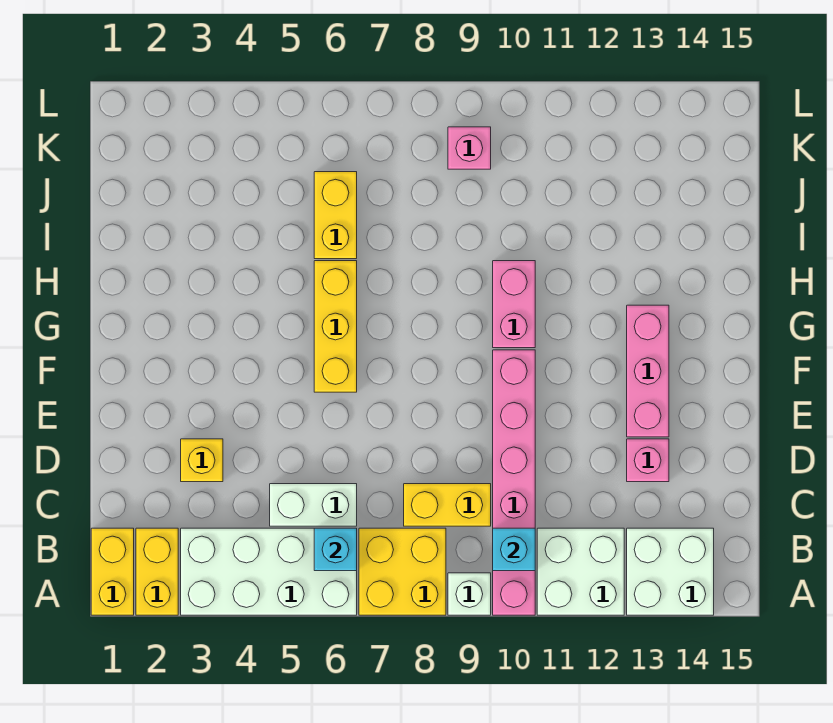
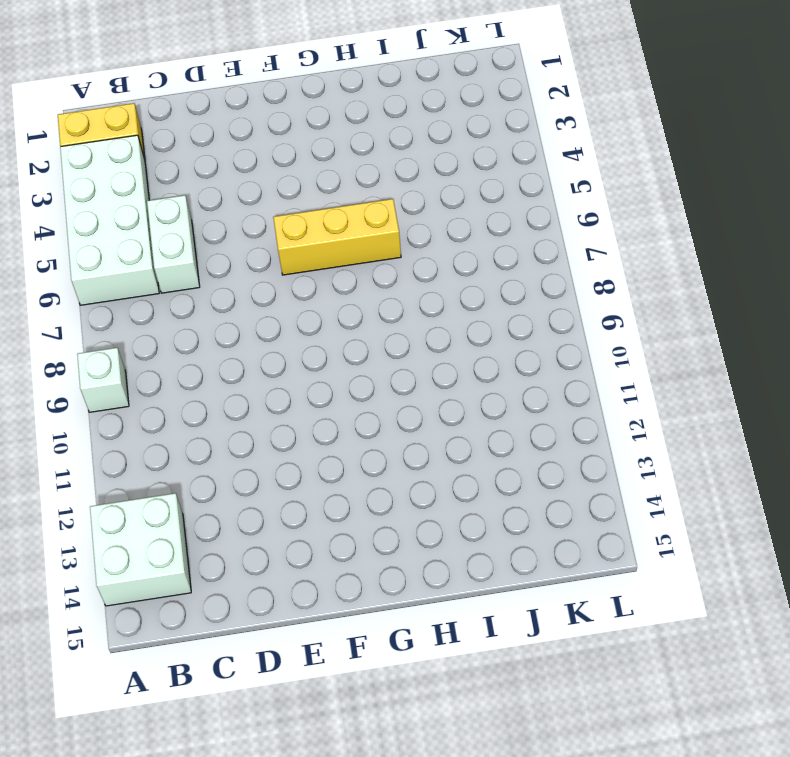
none -> yellow brick A1:B1 level 1
none -> yellow brick A7:B8 level 1
none -> pink brick A10:F10 level 1

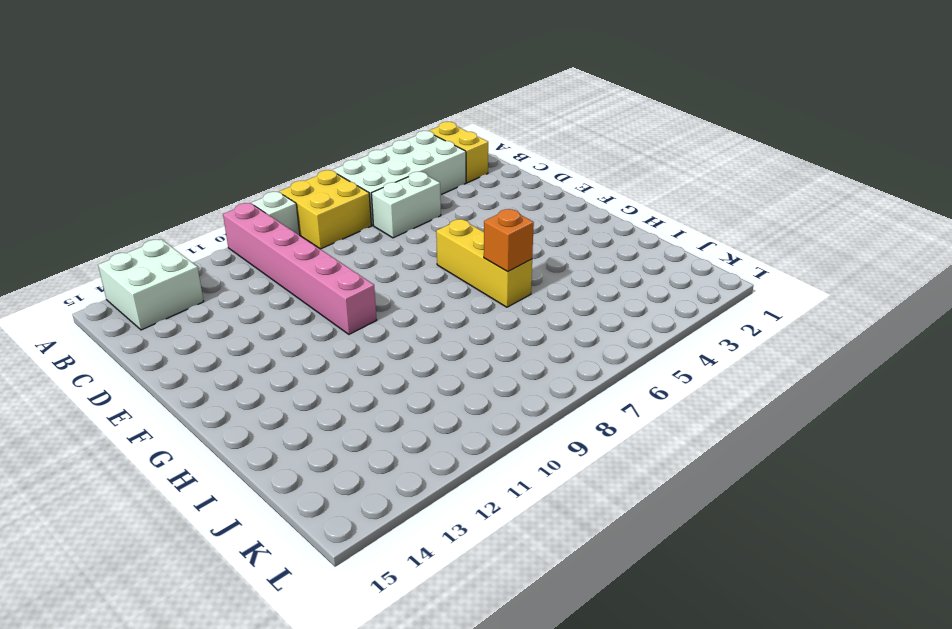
orange brick H6 level 2 -> none
none -> yellow brick A1:B1 level 1
none -> white brick A11:B12 level 1
none -> yellow brick C8:C9 level 1

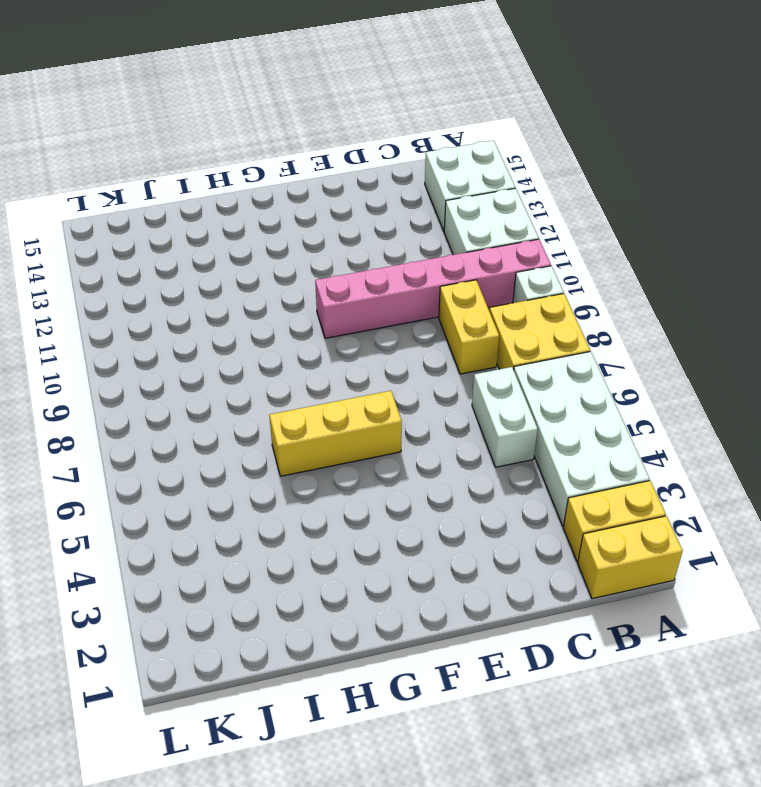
none -> yellow brick D3 level 1
none -> pink brick D13 level 1
none -> pink brick E13:G13 level 1

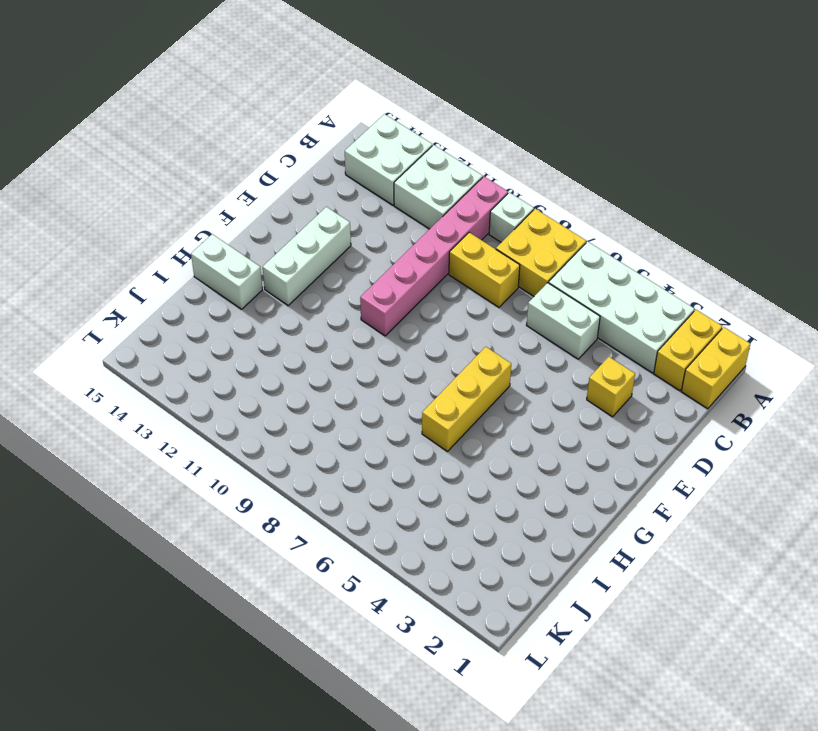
white brick E13:G13 level 1 -> pink brick E13:G13 level 1
white brick H14:H15 level 1 -> none
none -> pink brick D13 level 1
none -> pink brick G10:H10 level 1
none -> yellow brick I6:J6 level 1

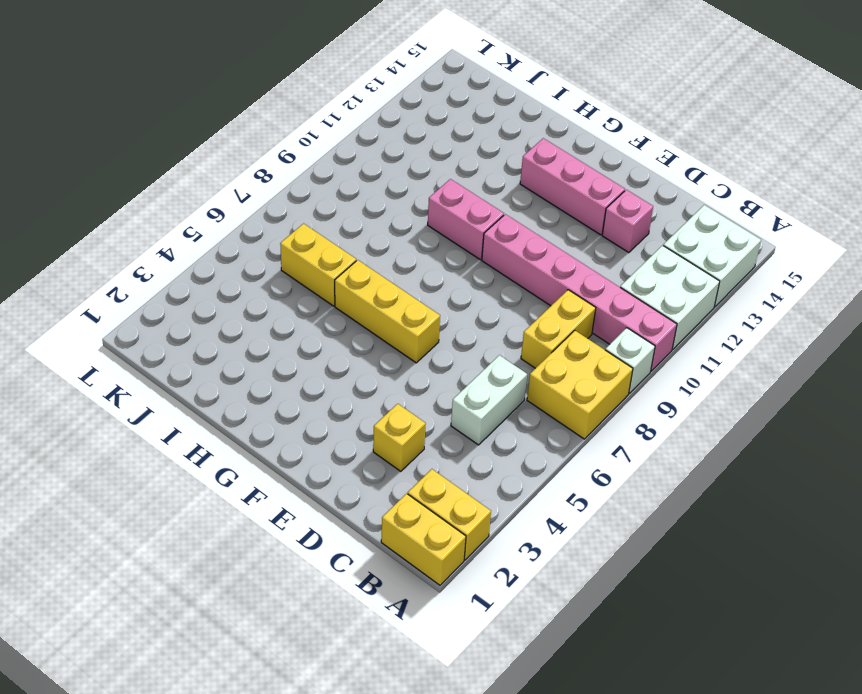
none -> white brick A3:B6 level 1
none -> pink brick K9 level 1
none -> cyan brick B6 level 2

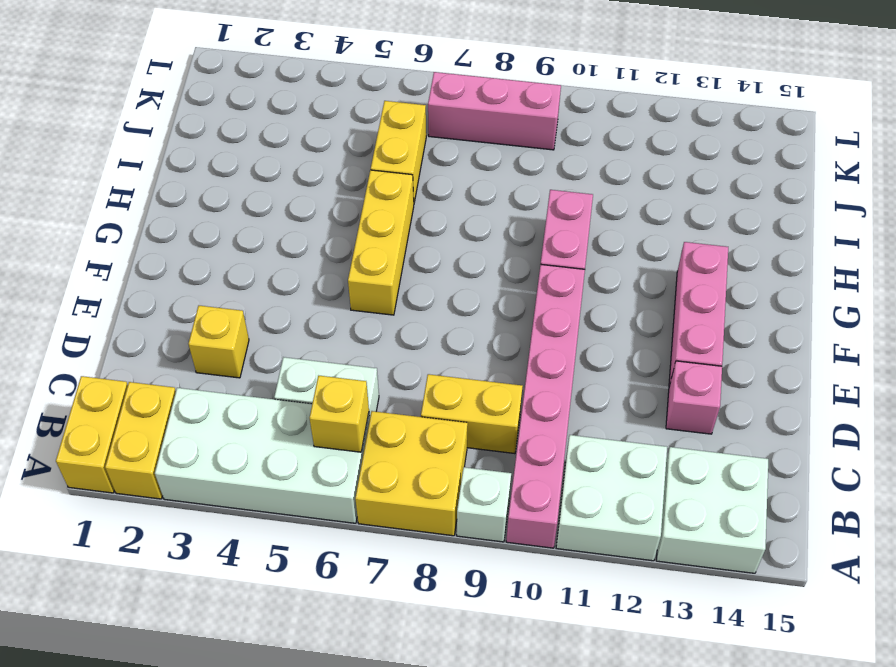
yellow brick B6 level 2 -> cyan brick B6 level 2
pink brick K7:K9 level 1 -> pink brick K9 level 1
none -> cyan brick B10 level 2

